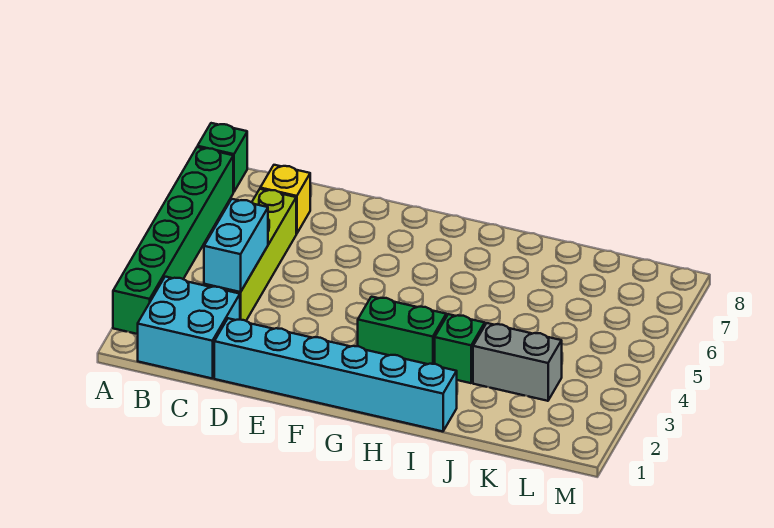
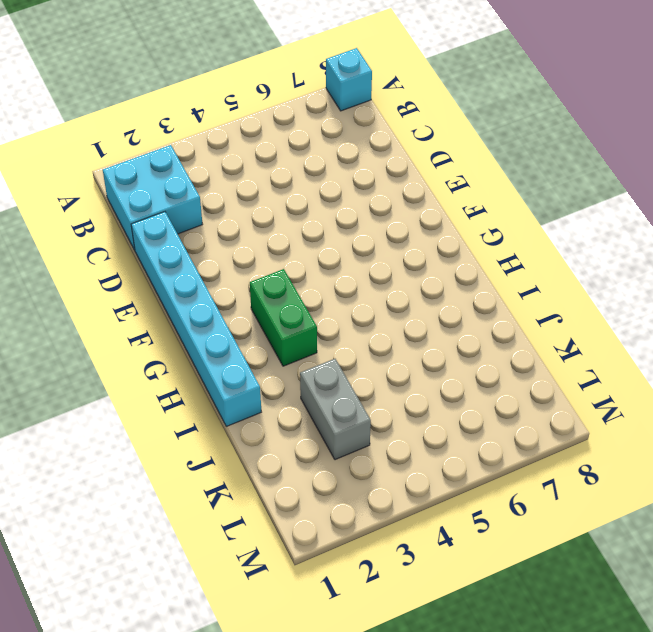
cyan brick A8 level 1 -> green brick A8 level 1
none -> green brick A2:A7 level 1
none -> lime brick C3:C6 level 1

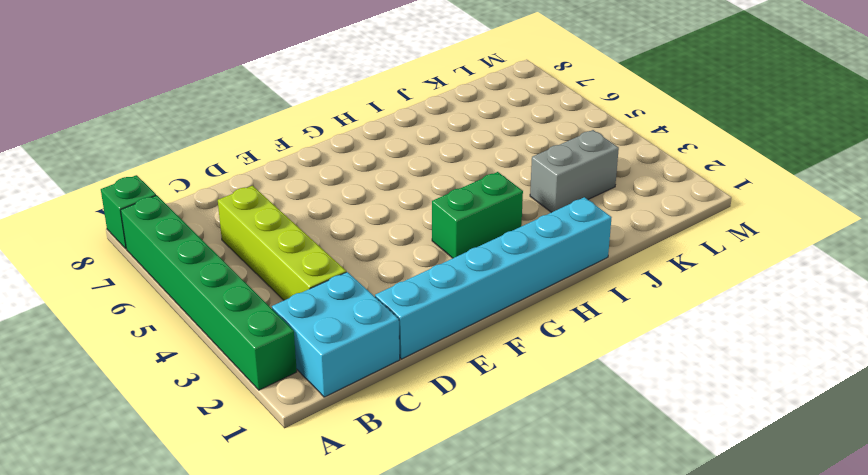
none -> yellow brick C7 level 1
none -> green brick I3 level 1

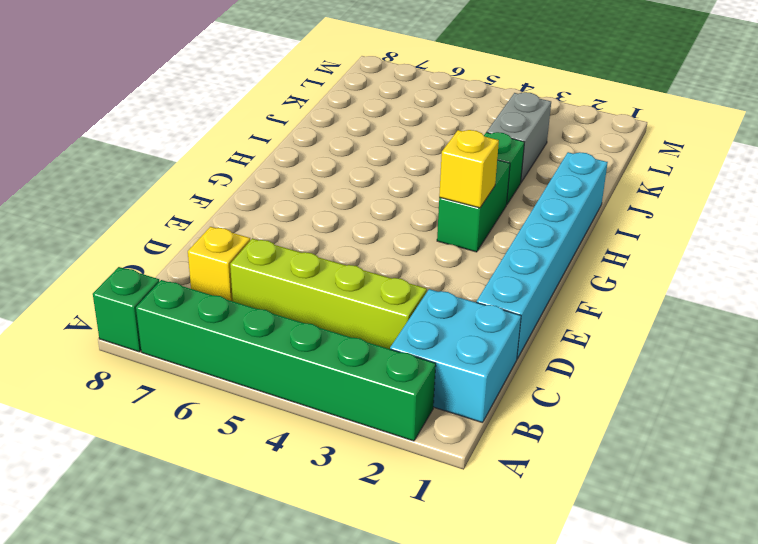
yellow brick G3 level 2 -> none
none -> cyan brick C3:C4 level 2

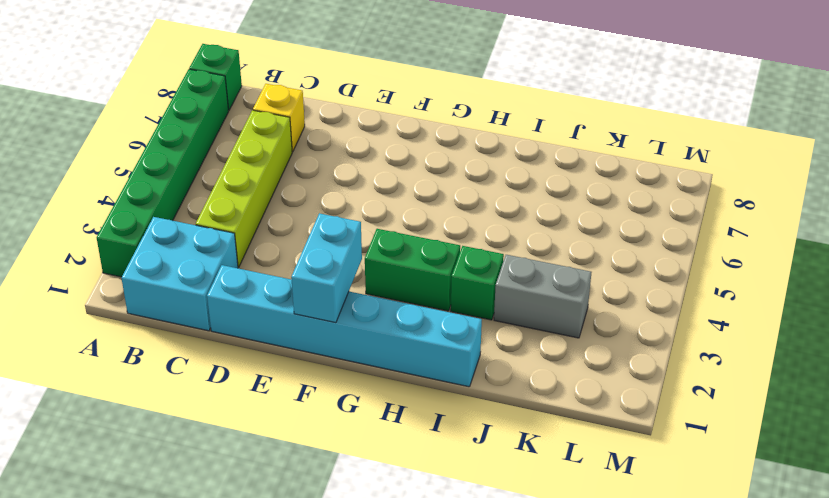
cyan brick F1:F2 level 2 -> cyan brick C3:C4 level 2

